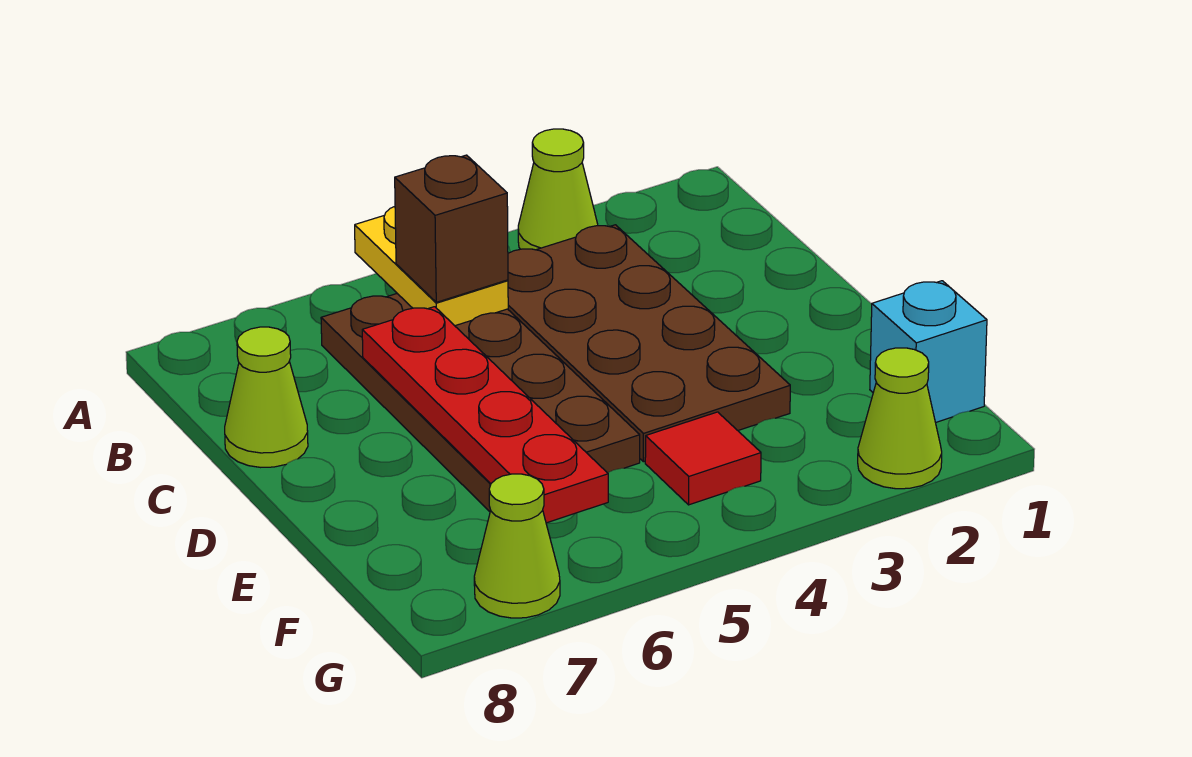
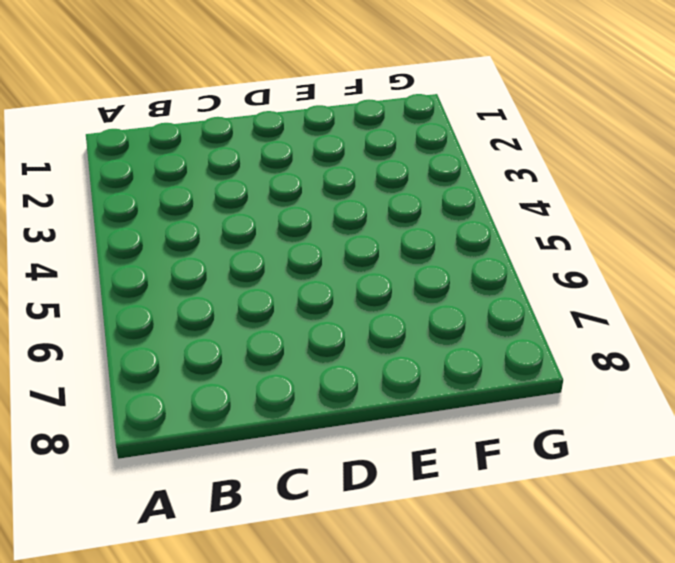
none -> lime cone A3 level 1
none -> brown plate B3:E4 level 1

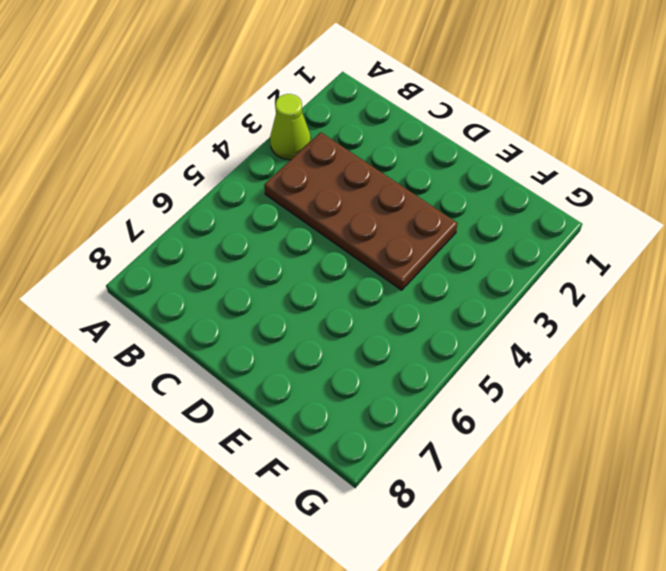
none -> brown plate B5:E6 level 1
none -> lime cone C8 level 1

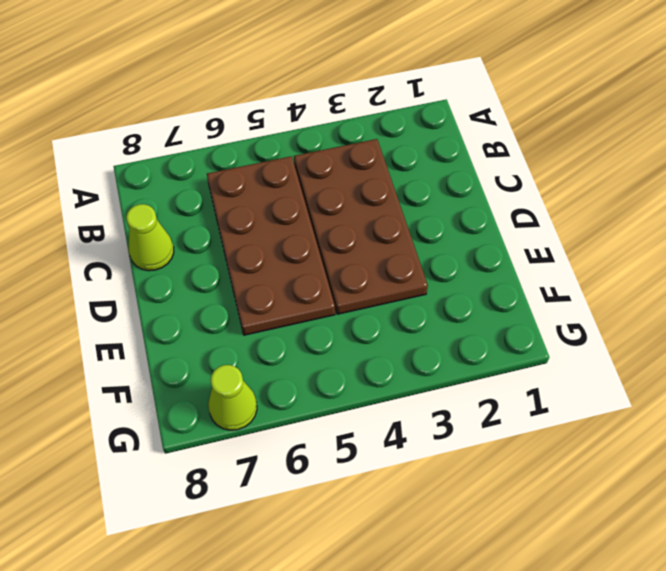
none -> lime cone A3 level 1
none -> cyan brick F1 level 1

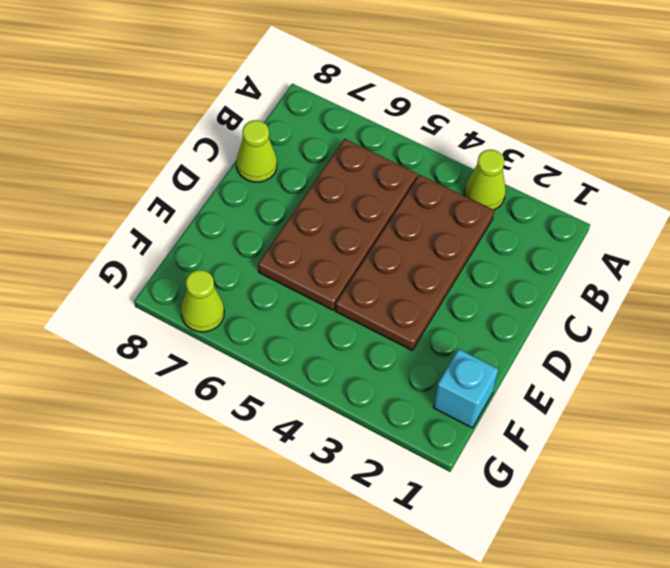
none -> red tile F4 level 1
none -> lime cone G2 level 1

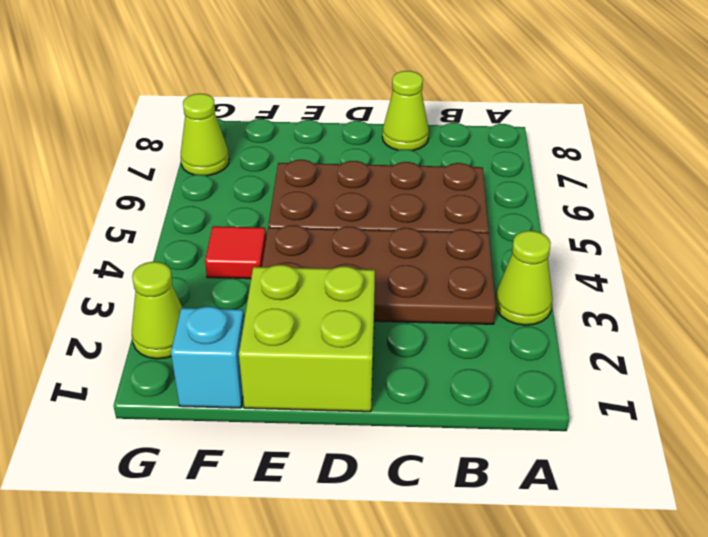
lime brick D1:E2 level 1 -> none
none -> yellow plate A5:B5 level 2
none -> red plate C6:F6 level 2

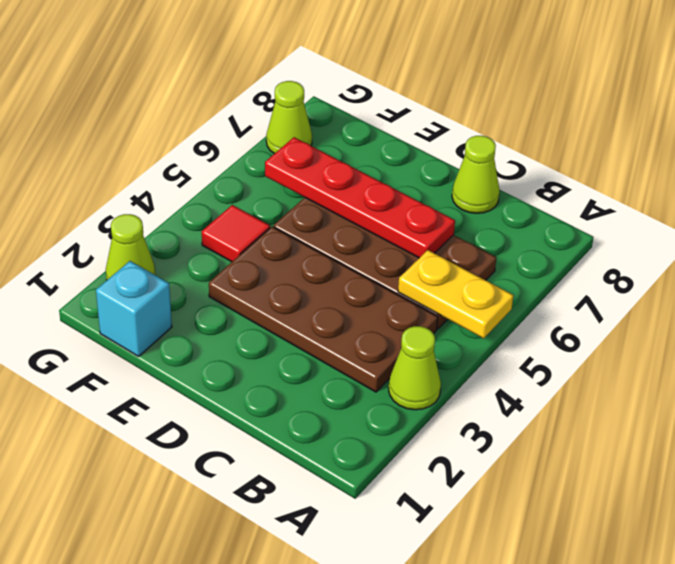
none -> brown brick B5 level 3

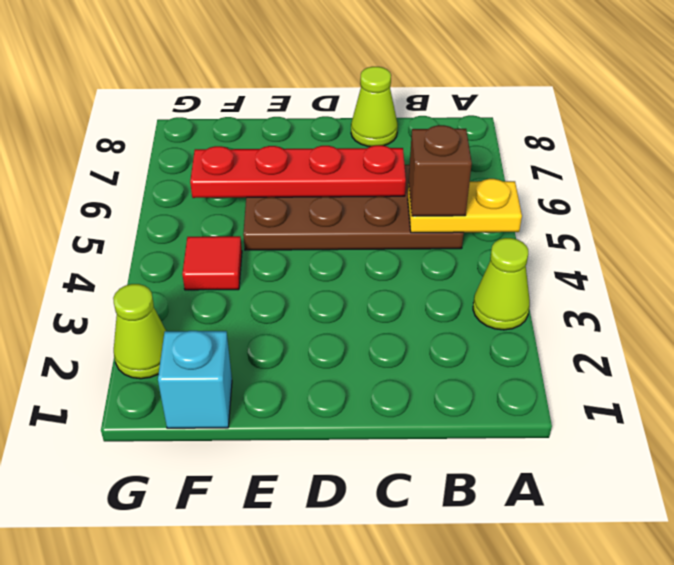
none -> brown plate B3:E4 level 1
none -> lime cone G7 level 1

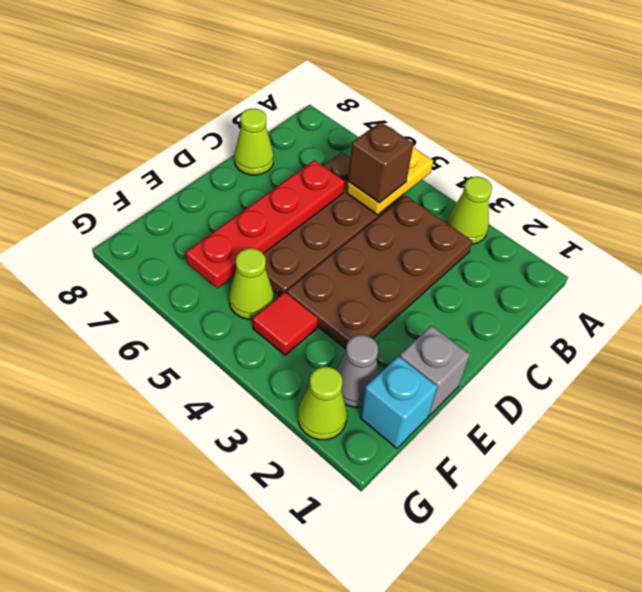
grey brick E1 level 1 -> none
grey cone F2 level 1 -> none
lime cone F5 level 1 -> lime cone G7 level 1

